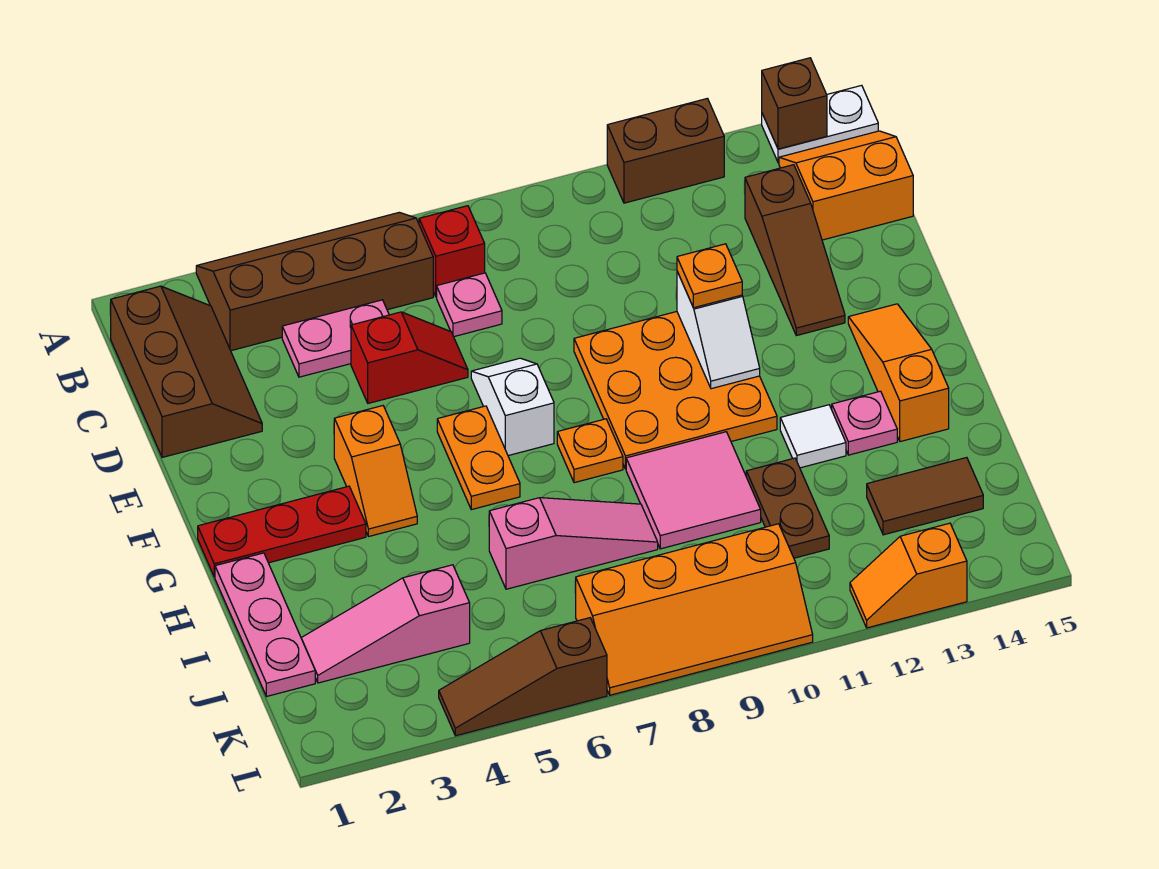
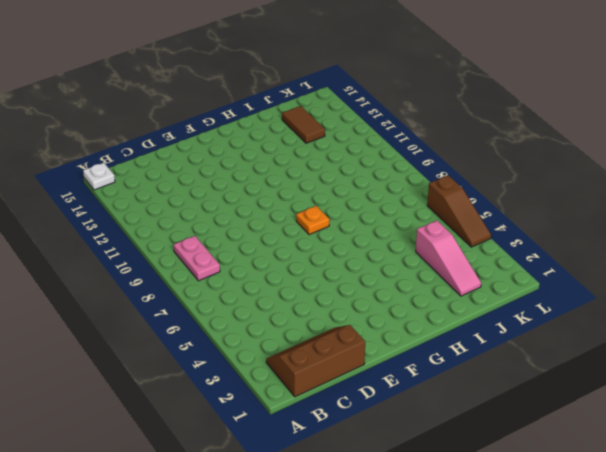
white plate A15 level 1 -> white plate A14:A15 level 1
pink plate B8:B9 level 1 -> pink plate C4:C5 level 1
none -> brown slope A3:B6 level 1 top B
none -> brown brick A11:A12 level 1
none -> red brick B7 level 1
none -> orange slope B14:C15 level 1 top C

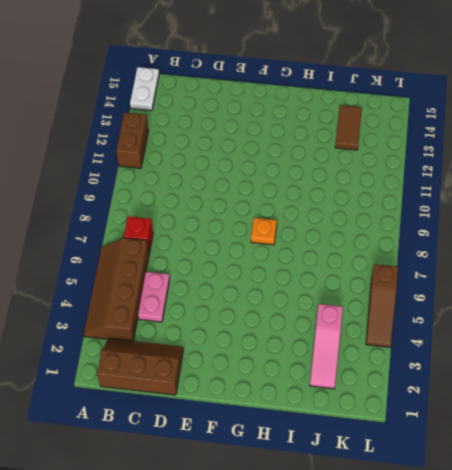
none -> orange slope B14:C15 level 1 top C
none -> pink plate C7 level 1
none -> brown slope C13:E13 level 1 top C
none -> red slope D5:D6 level 1 top 5

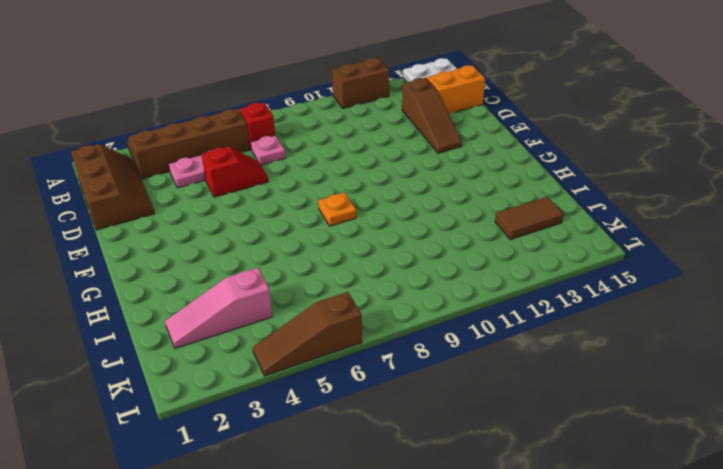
none -> white slope E7:F7 level 1 top F
none -> orange plate E9:G11 level 1
none -> orange slope F4:G4 level 1 top F
none -> orange plate F6:G6 level 1

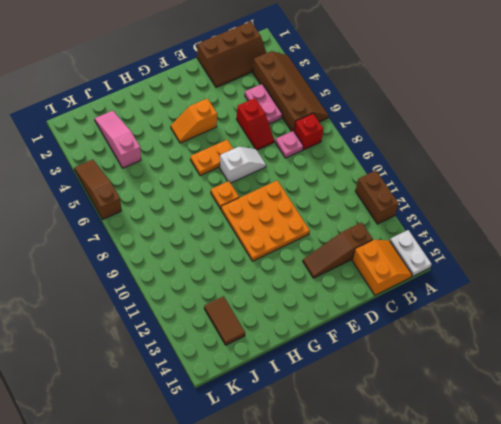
none -> orange slope F14:H14 level 1 top H
none -> red plate G1:G3 level 1
none -> pink plate H1:J1 level 1
none -> pink tile H9:I10 level 1

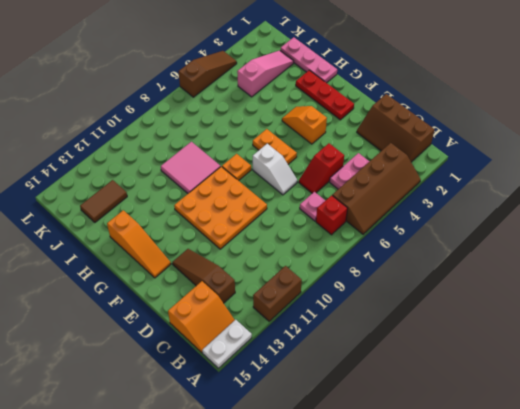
red plate F2:H2 level 1 -> red plate G1:G3 level 1
none -> white tile H12 level 1
none -> pink plate H13 level 1
none -> pink slope I6:I8 level 1 top 6
none -> brown plate I11:J11 level 1

